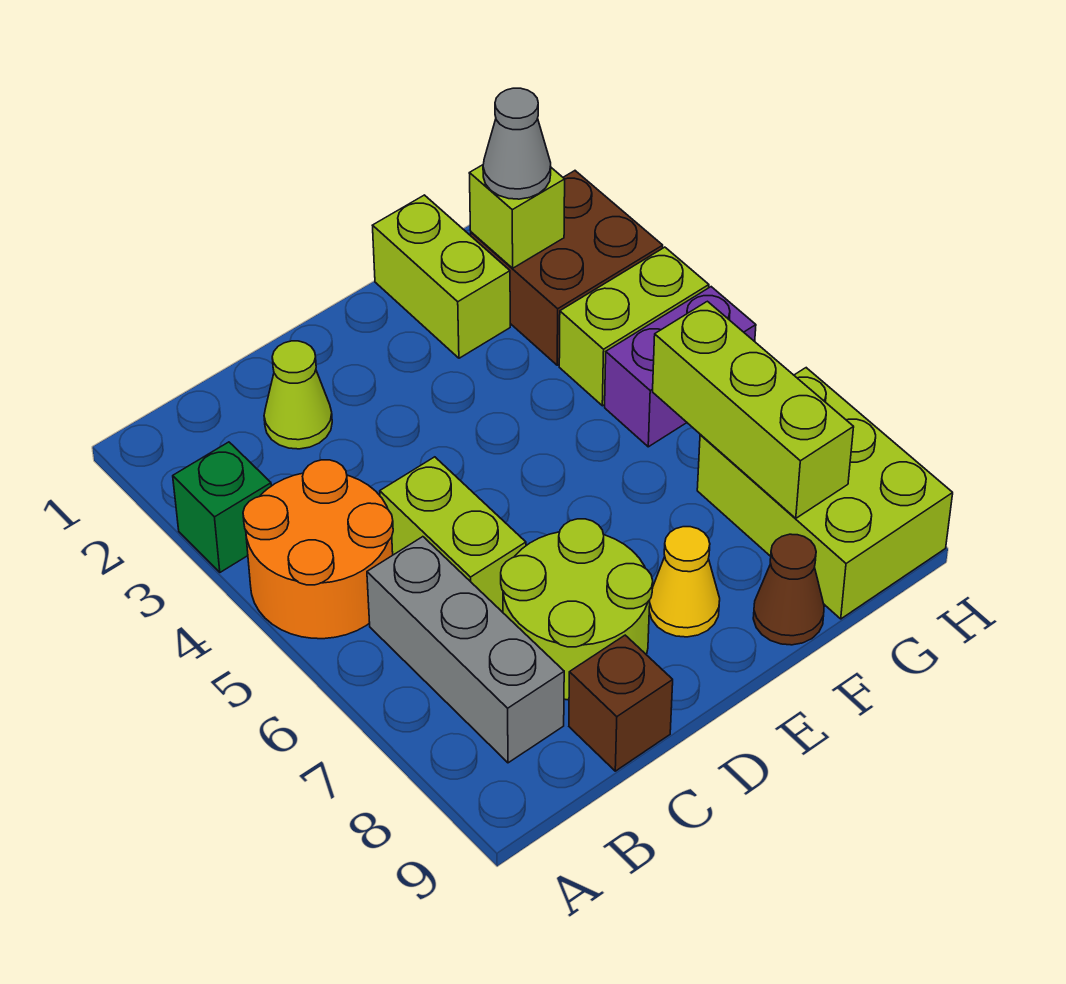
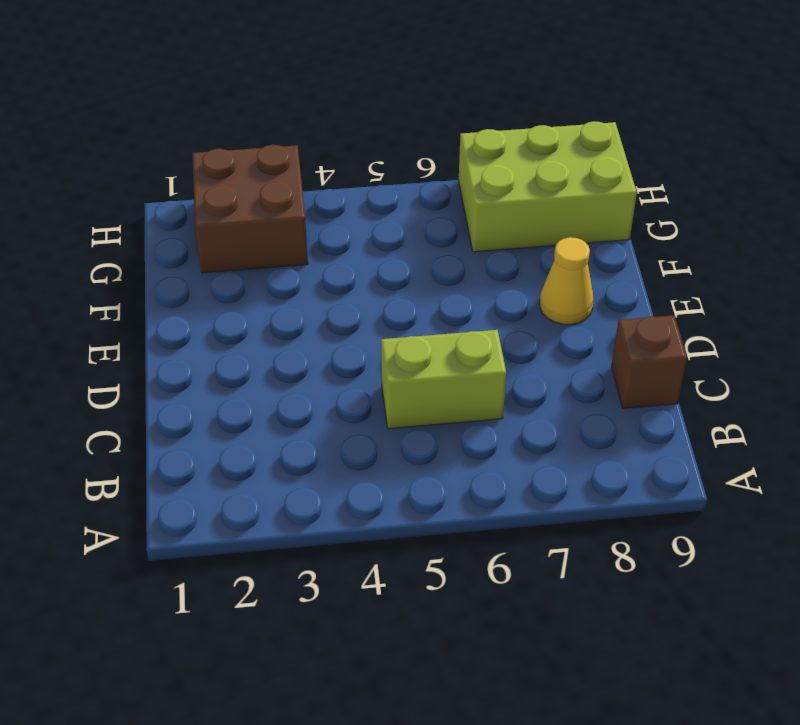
none -> green brick A3 level 1
none -> orange round brick A4:B5 level 1
none -> grey brick B6:B8 level 1

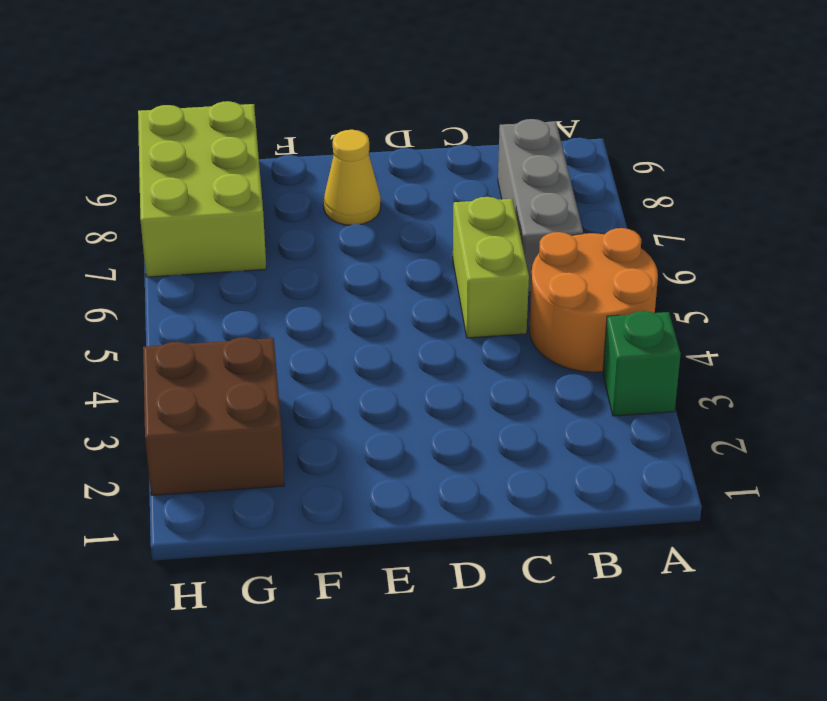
none -> lime cone C2 level 1
none -> lime round brick C7:D8 level 1
none -> brown brick C9 level 1

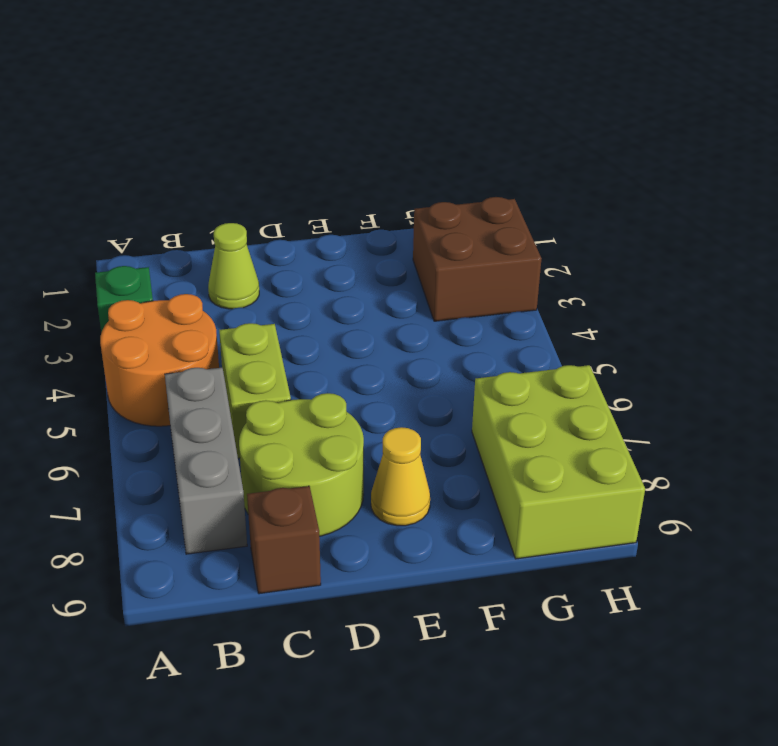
none -> lime brick F1:F2 level 1
none -> brown cone F9 level 1
none -> lime brick G4:H4 level 1

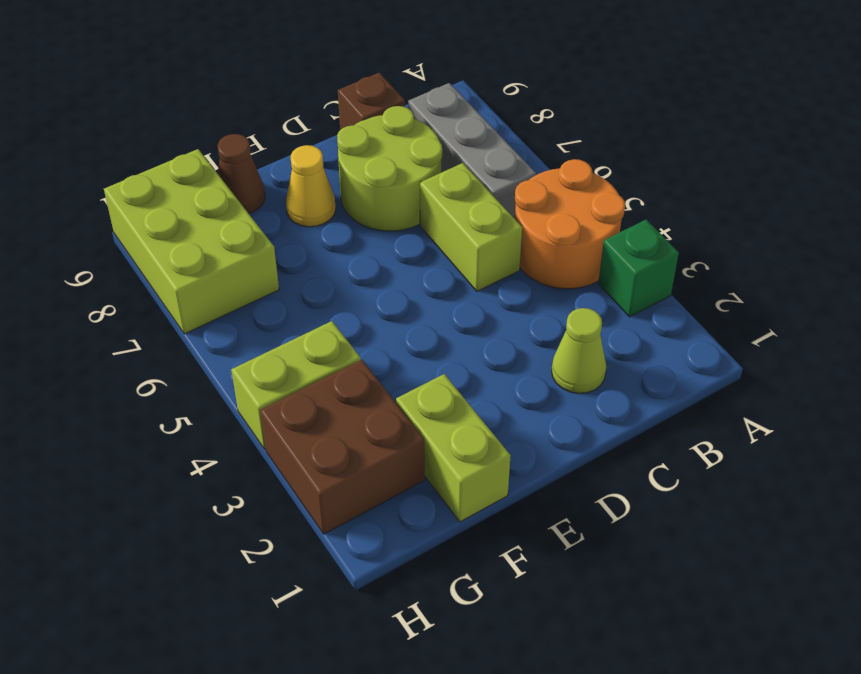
none -> purple brick G5:H5 level 1
none -> lime brick G2 level 2
none -> lime brick G6:G8 level 2

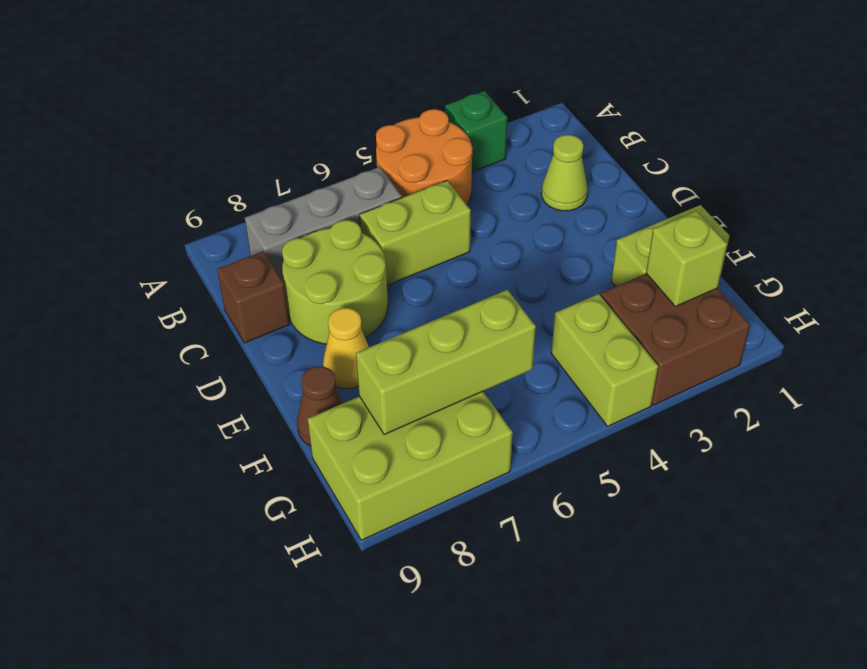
none -> purple brick G5:H5 level 1
none -> grey cone G2 level 3

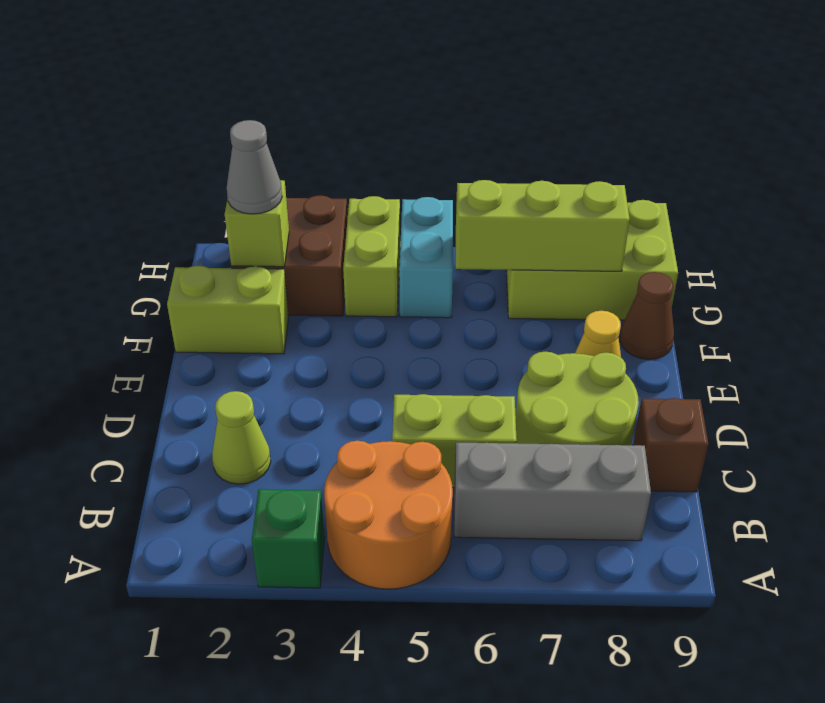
cyan brick G5:H5 level 1 -> purple brick G5:H5 level 1

